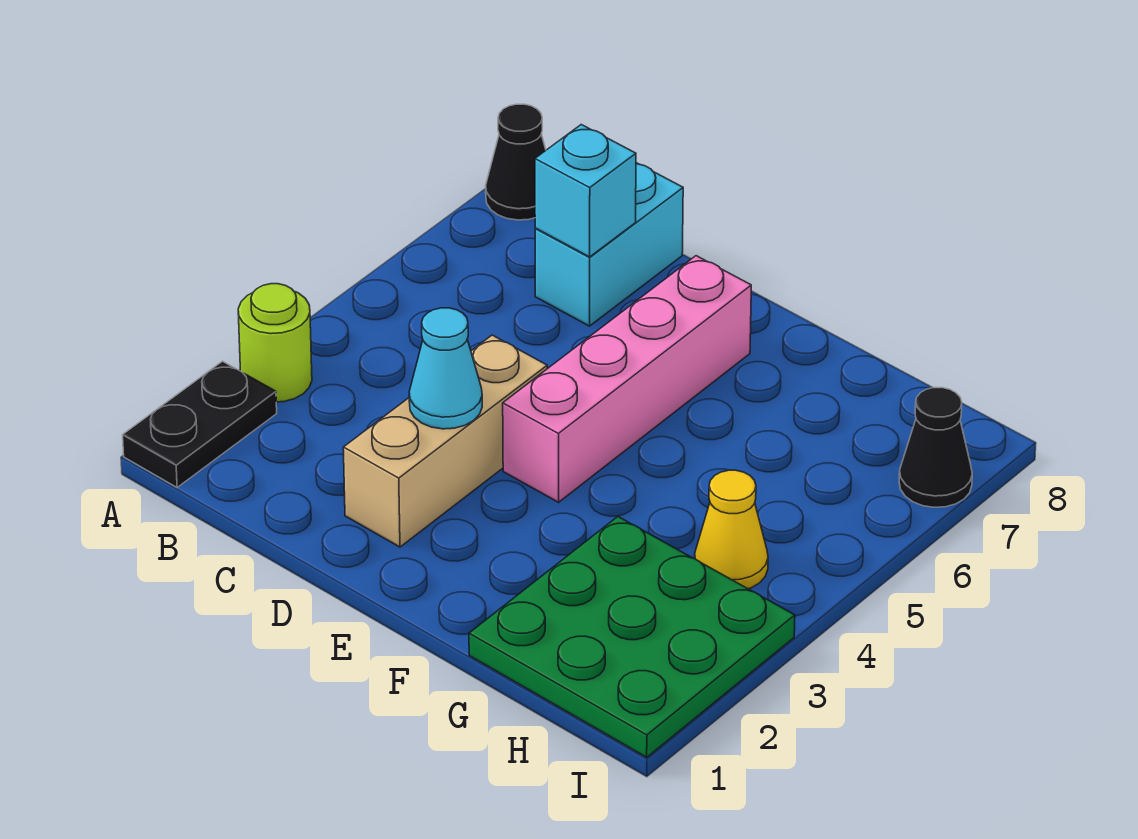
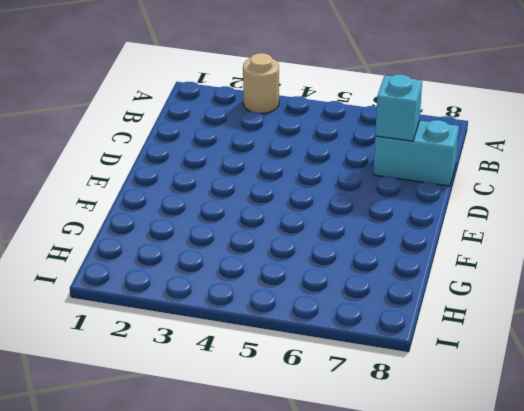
tan round brick A3 level 1 -> lime round brick A3 level 1
none -> black plate A1:A2 level 1
none -> black cone A8 level 1

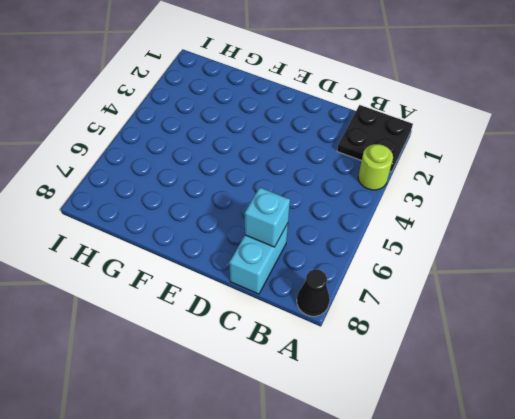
black plate A1:B2 level 1 -> black plate A1:A2 level 1
none -> tan brick D2:D4 level 1
none -> pink brick E4:E7 level 1

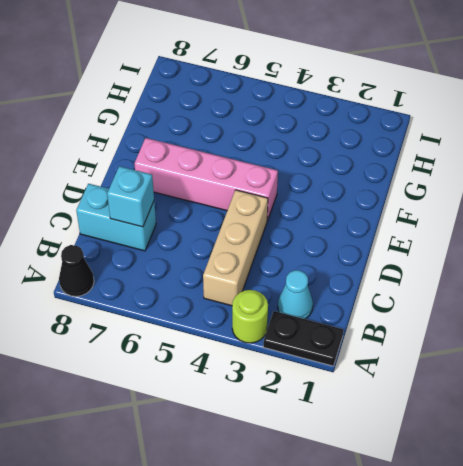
cyan cone B2 level 1 -> cyan cone D3 level 2
tan brick B4:D4 level 1 -> tan brick D2:D4 level 1
none -> green plate G1:I3 level 1
none -> yellow cone H4 level 1

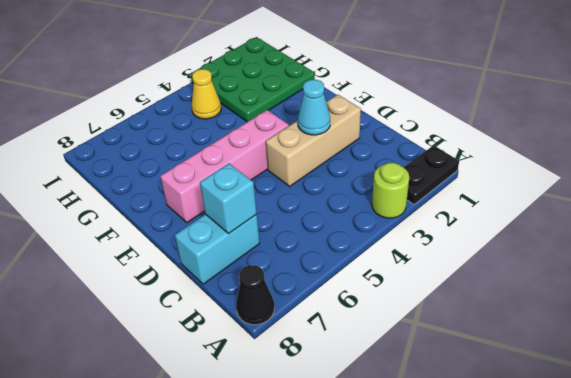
none -> black cone I7 level 1

